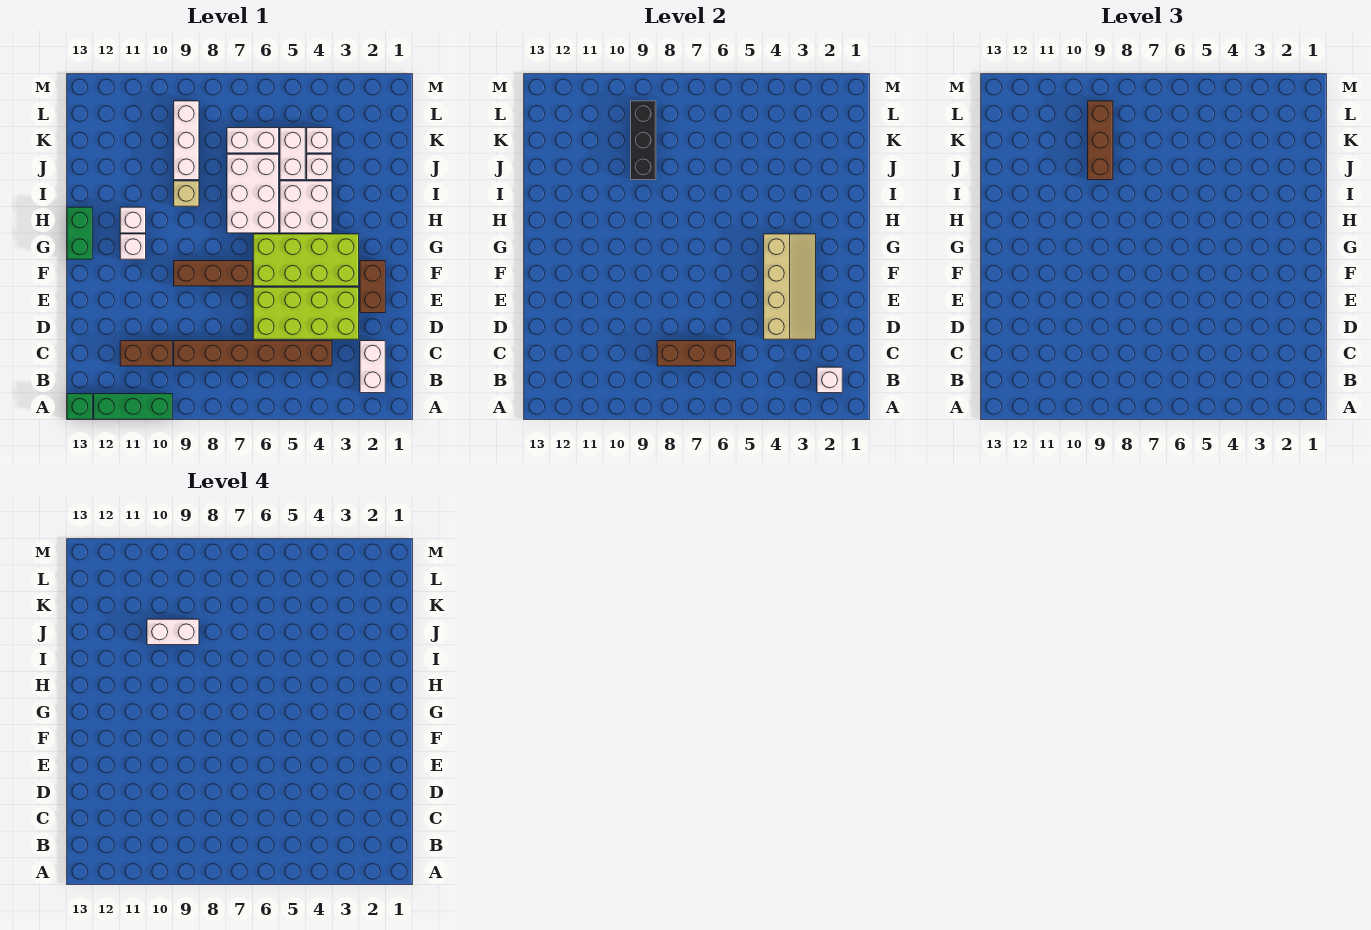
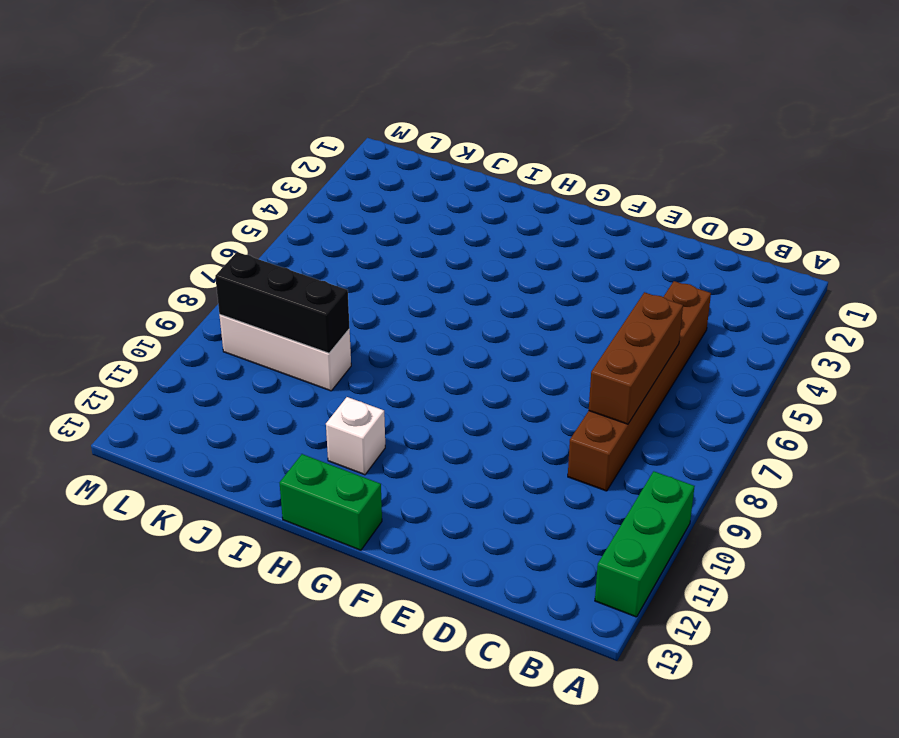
none -> green brick A13 level 1
none -> white brick B2:C2 level 1
none -> brown brick C10:C11 level 1

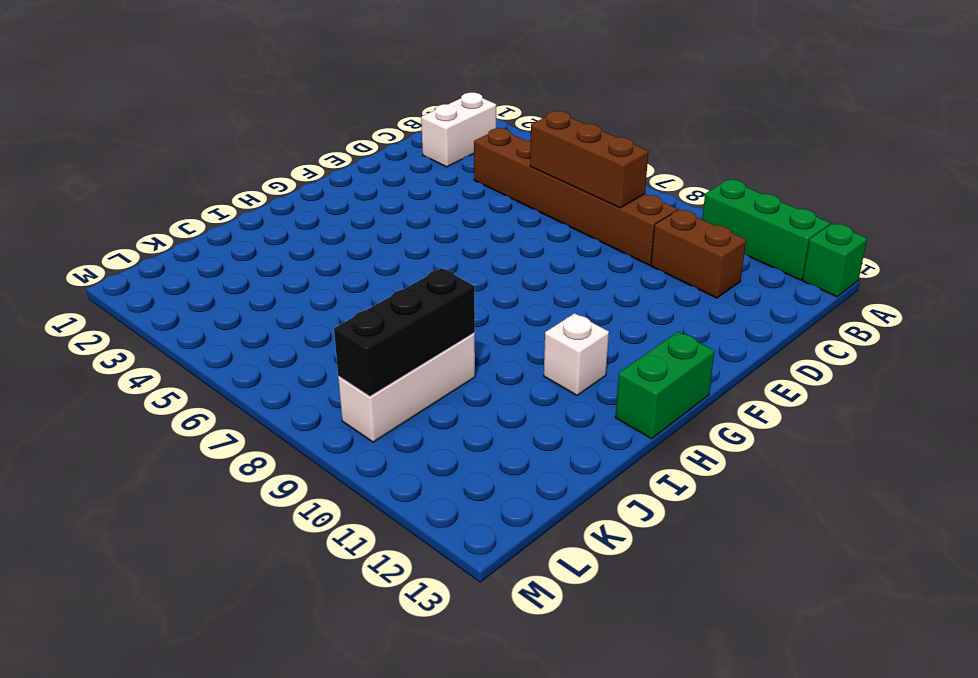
none -> lime brick D3:E6 level 1
none -> brown brick E2:F2 level 1
none -> lime brick F3:G6 level 1

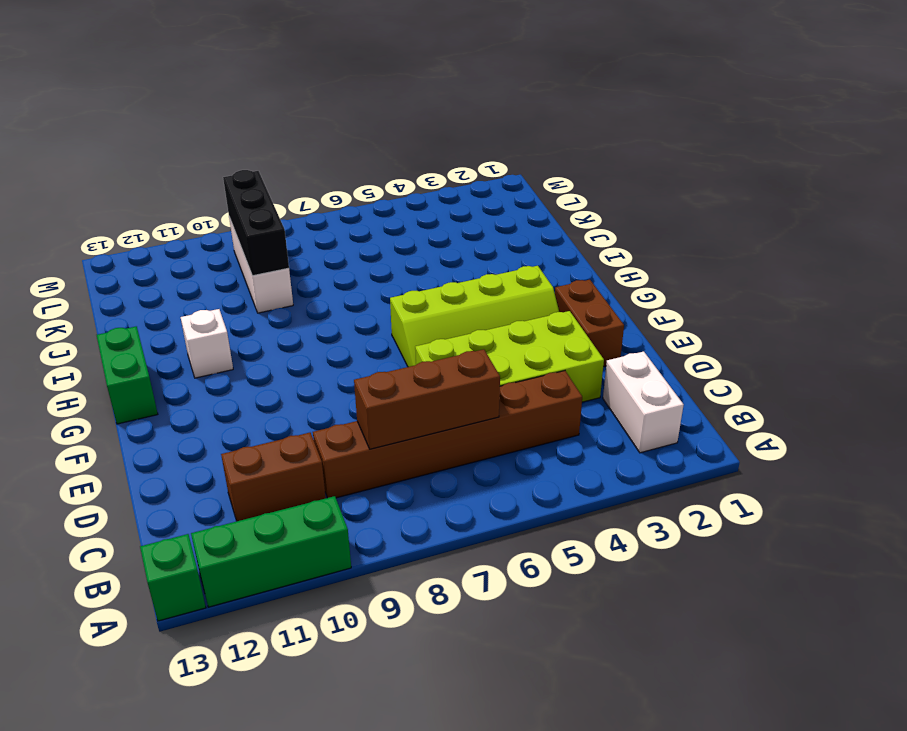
lime slope F3:G6 level 1 top G -> lime brick F3:G6 level 1
none -> brown brick F7:F9 level 1
none -> white brick G11 level 1
none -> white brick H4:I5 level 1

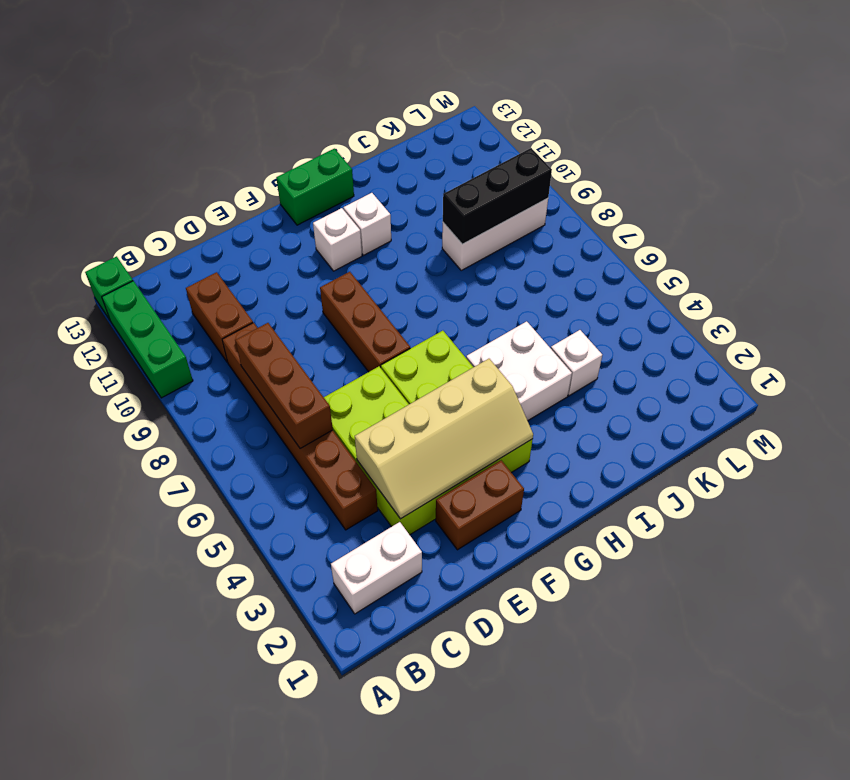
none -> white brick H6:J7 level 1
none -> tan brick I9 level 1
none -> white brick J5:K5 level 1

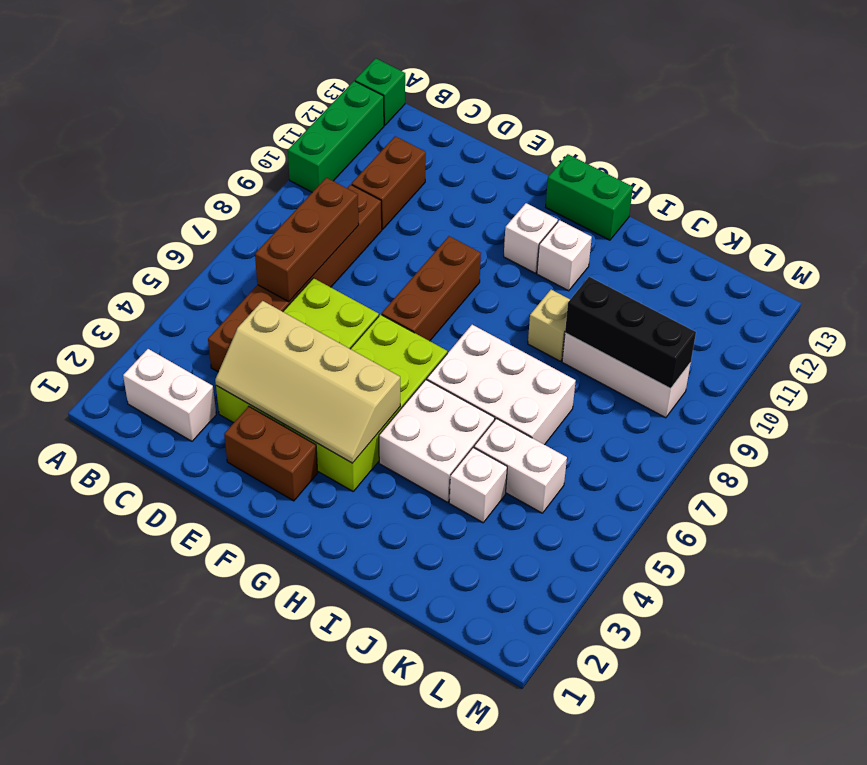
none -> white brick K4 level 1
none -> white brick K6:K7 level 1
none -> white brick B2 level 2

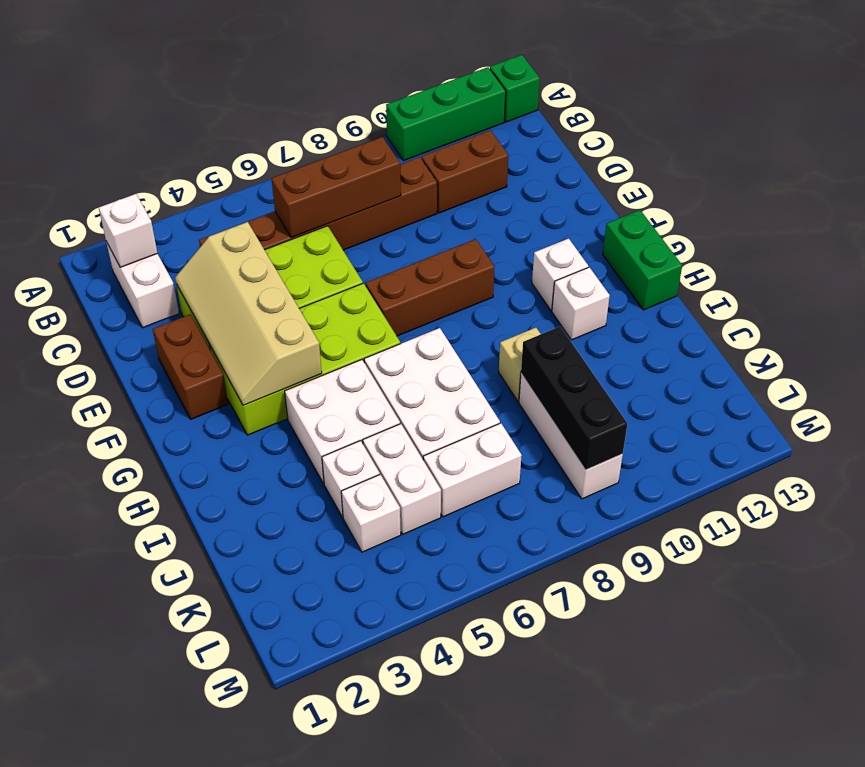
none -> brown brick J9:L9 level 3
none -> white brick J9:J10 level 4

